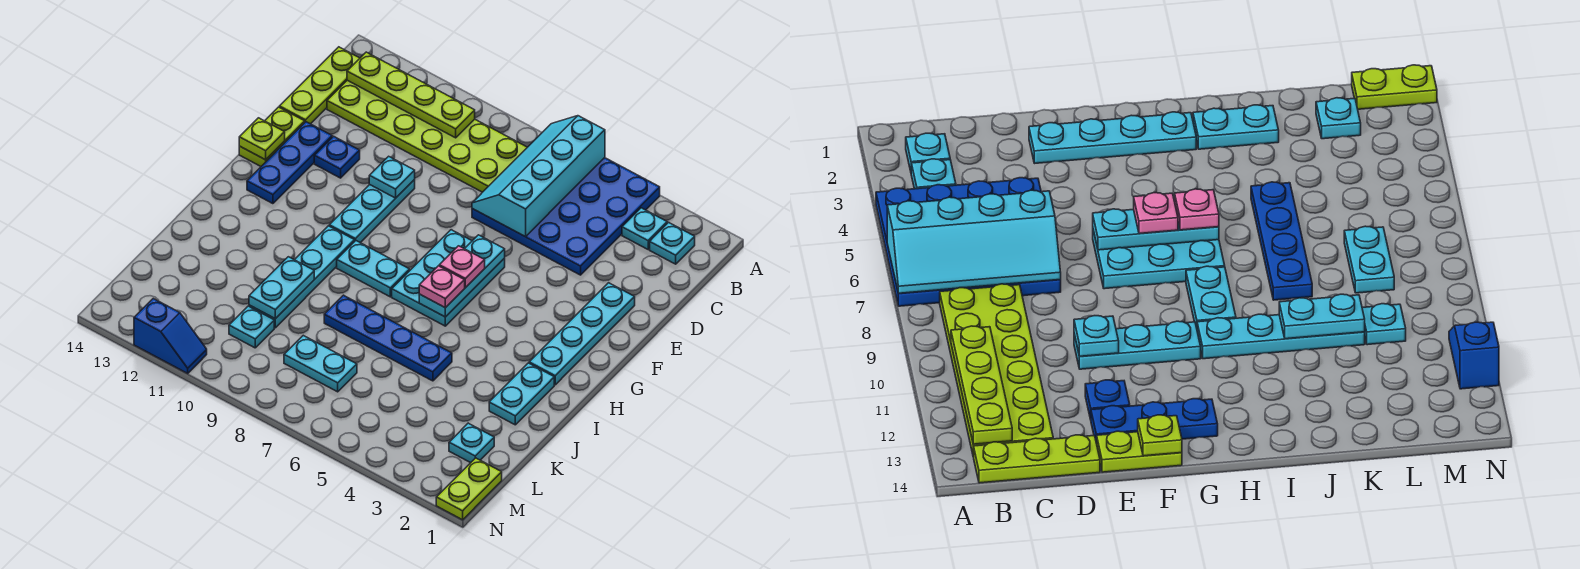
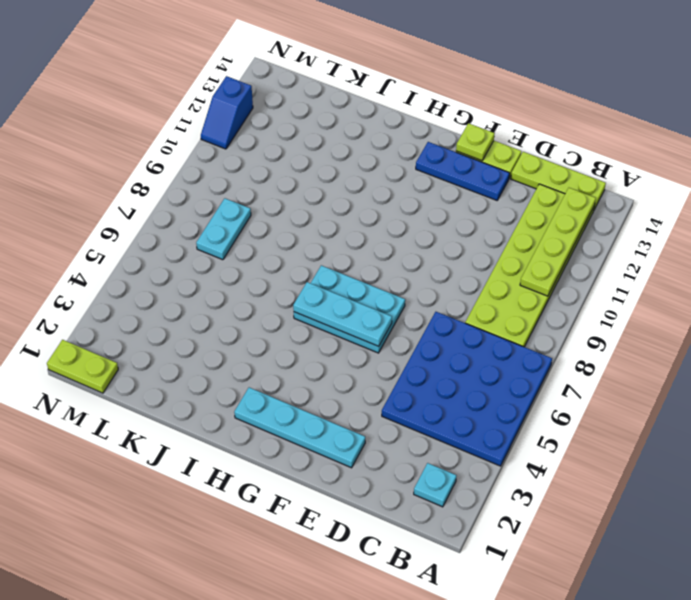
none -> cyan plate B3 level 1
none -> cyan plate E10:G10 level 1
none -> blue plate E12 level 1

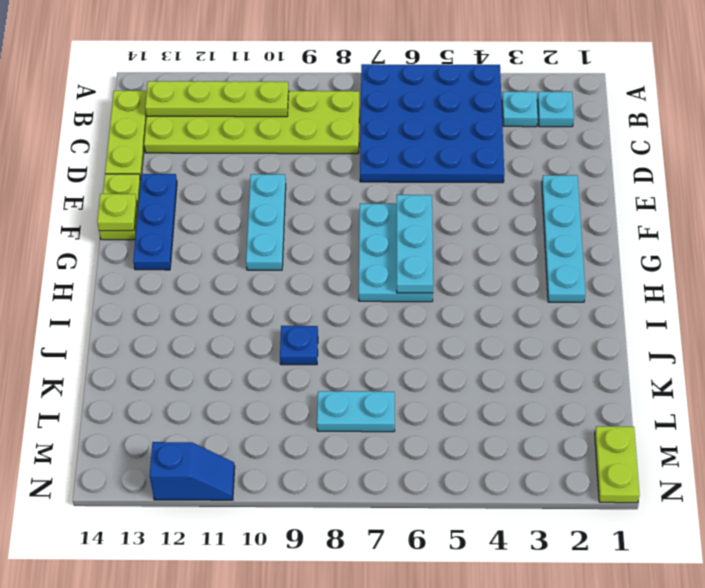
blue plate J9 level 1 -> blue plate E12 level 1
none -> cyan plate H8:H9 level 1
none -> cyan plate H10:K10 level 1
none -> cyan plate I2:J2 level 1

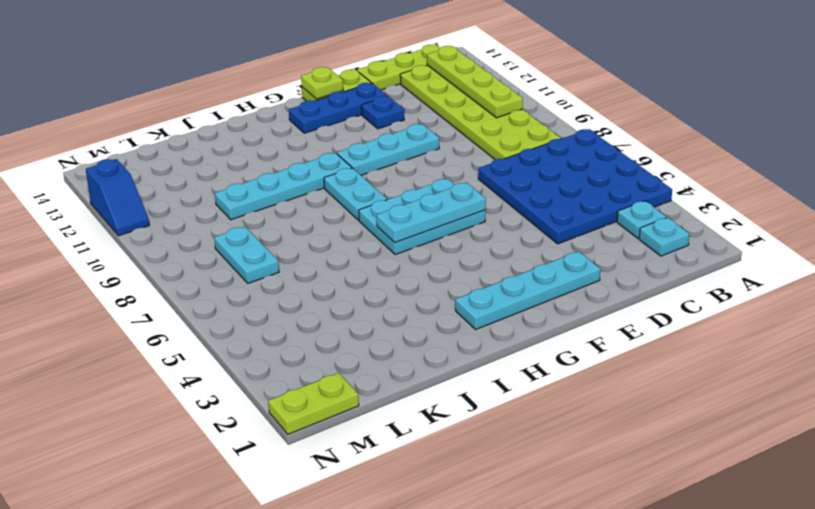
none -> cyan plate I2:J2 level 1
none -> blue plate J5:J8 level 1
none -> cyan plate L2 level 1

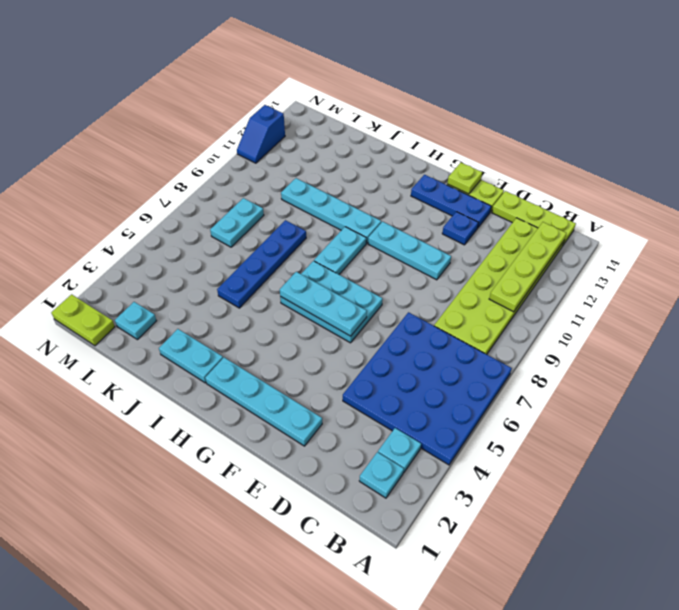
none -> cyan plate L10 level 1
none -> cyan slope A6:D7 level 2 top 6
none -> cyan plate E10 level 2

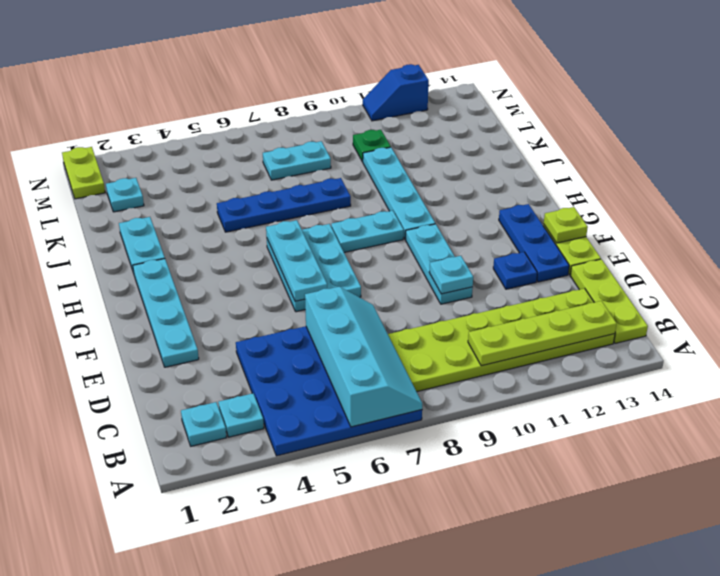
green plate L10 level 1 -> cyan plate L10 level 1
none -> cyan plate J10:K10 level 2
none -> pink plate G6 level 3
none -> pink plate H6 level 3

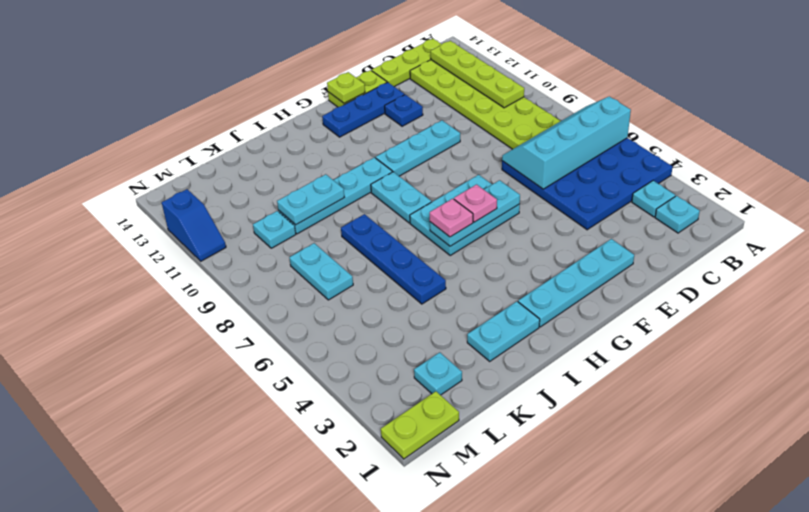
none -> cyan plate E10 level 2

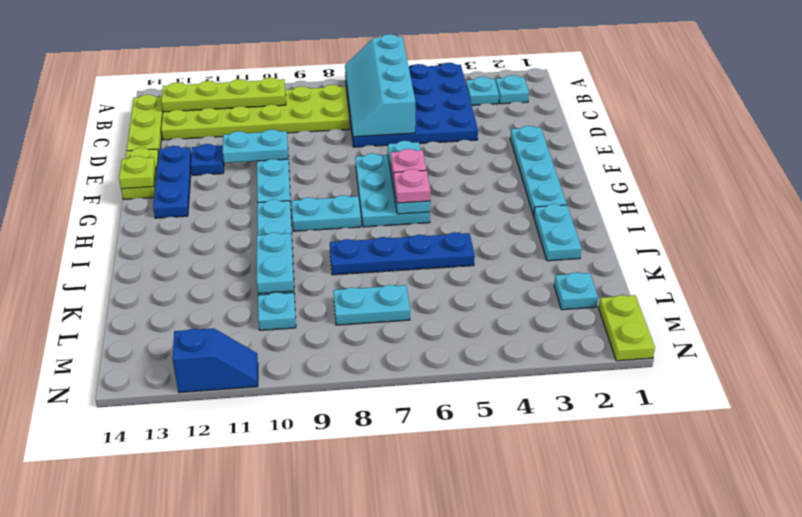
cyan plate E10:E11 level 2 -> cyan plate E10 level 2

